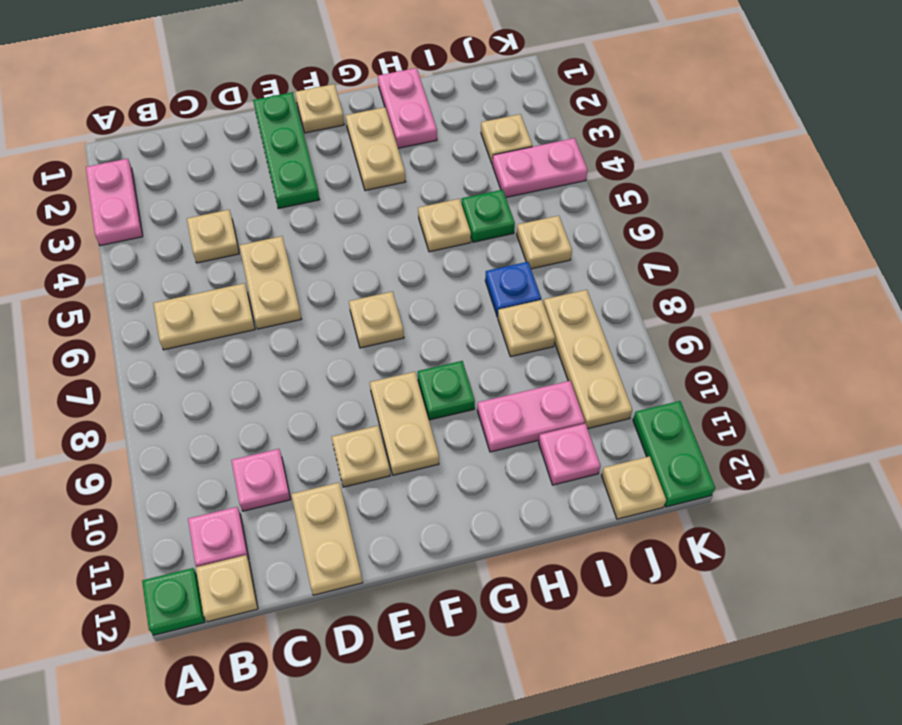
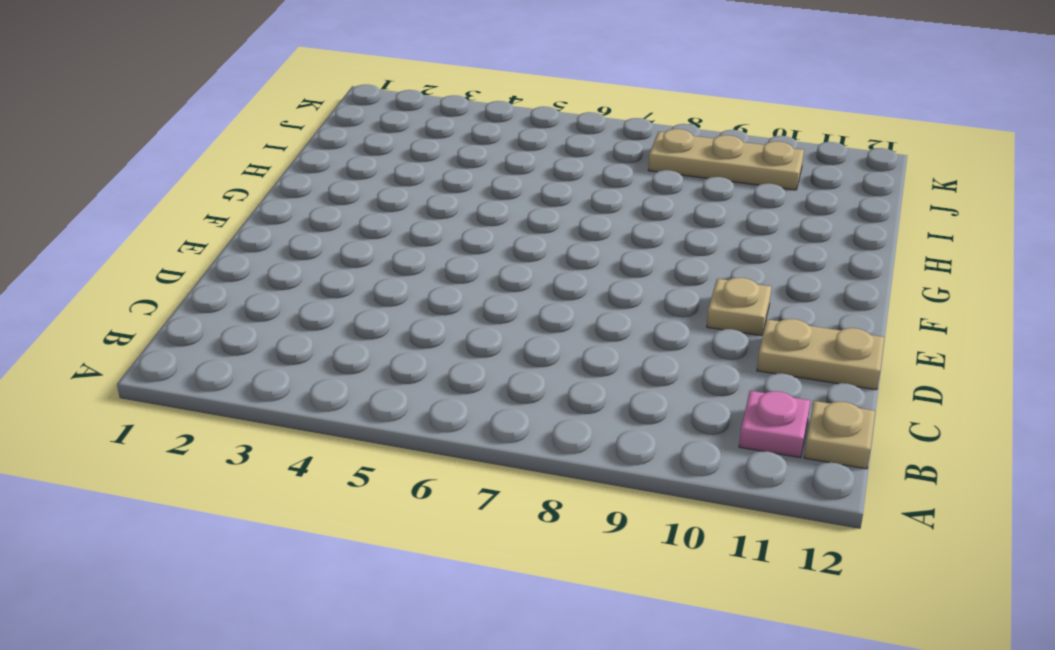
none -> pink plate A2:A3 level 1
none -> green plate A12 level 1
none -> tan plate B6:C6 level 1

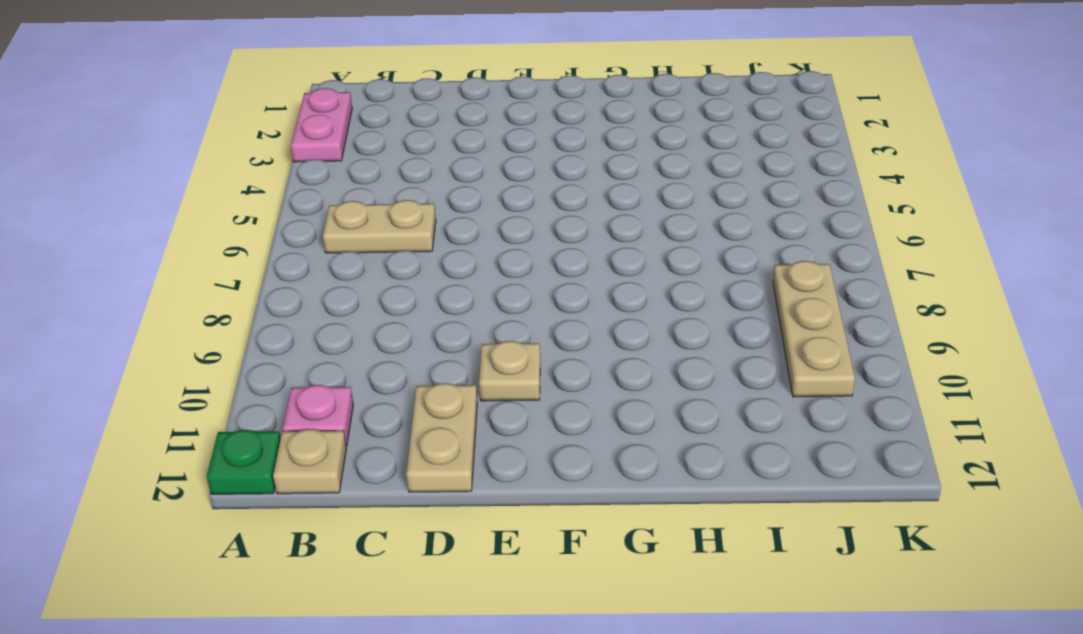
none -> tan plate C4 level 1
none -> pink plate C10 level 1
none -> tan plate D5:D6 level 1

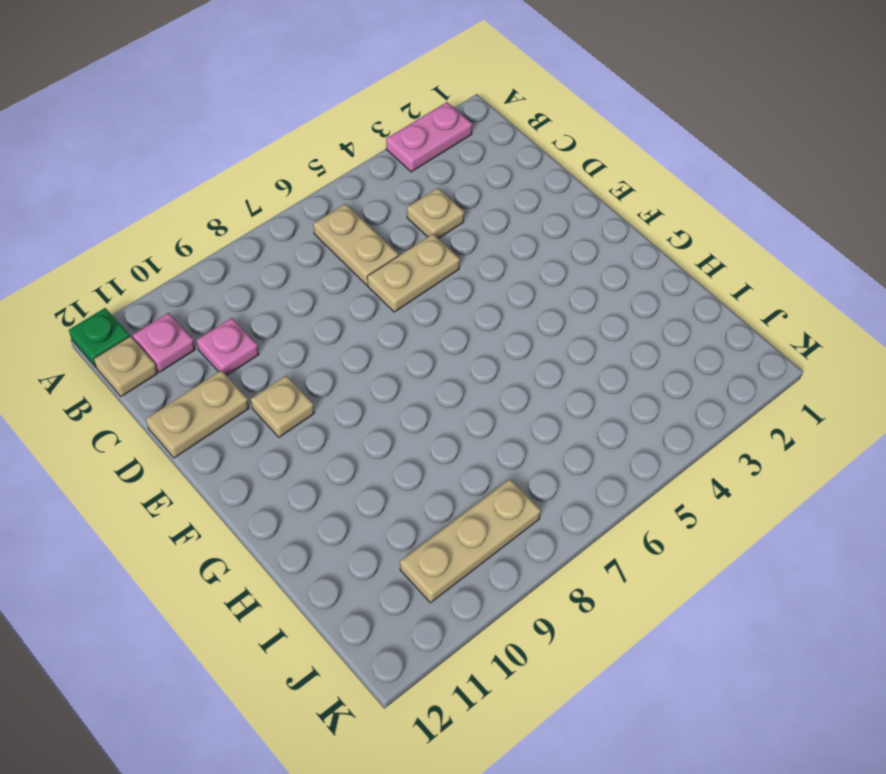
none -> green plate E1:E3 level 1
none -> tan plate F1 level 1
none -> tan plate F7 level 1

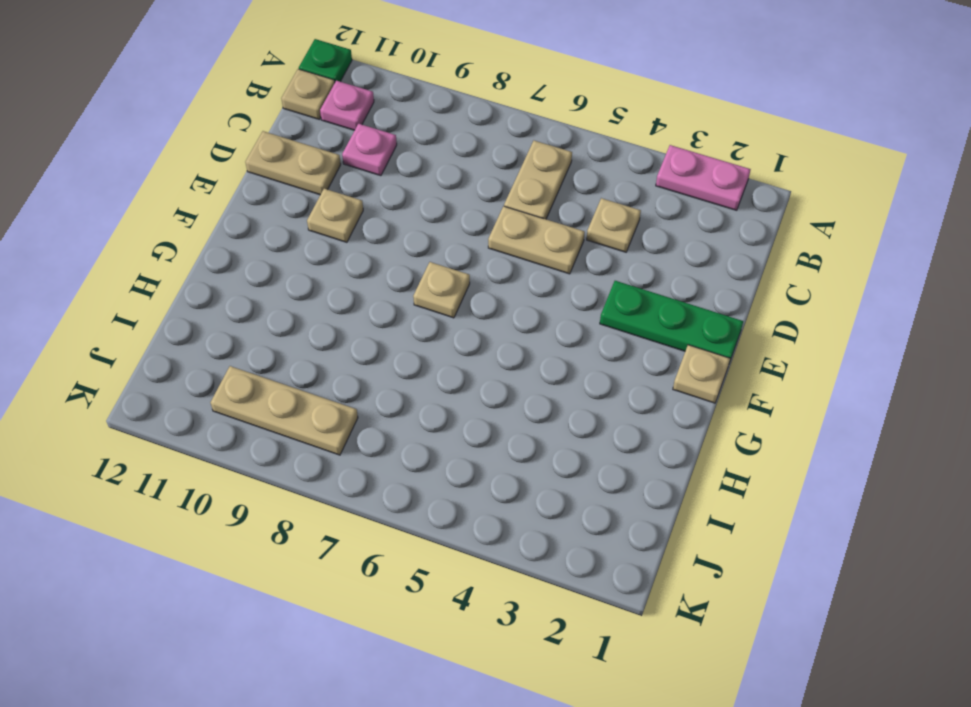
none -> tan plate F9:F10 level 1
none -> tan plate G2:G3 level 1
none -> green plate G9 level 1

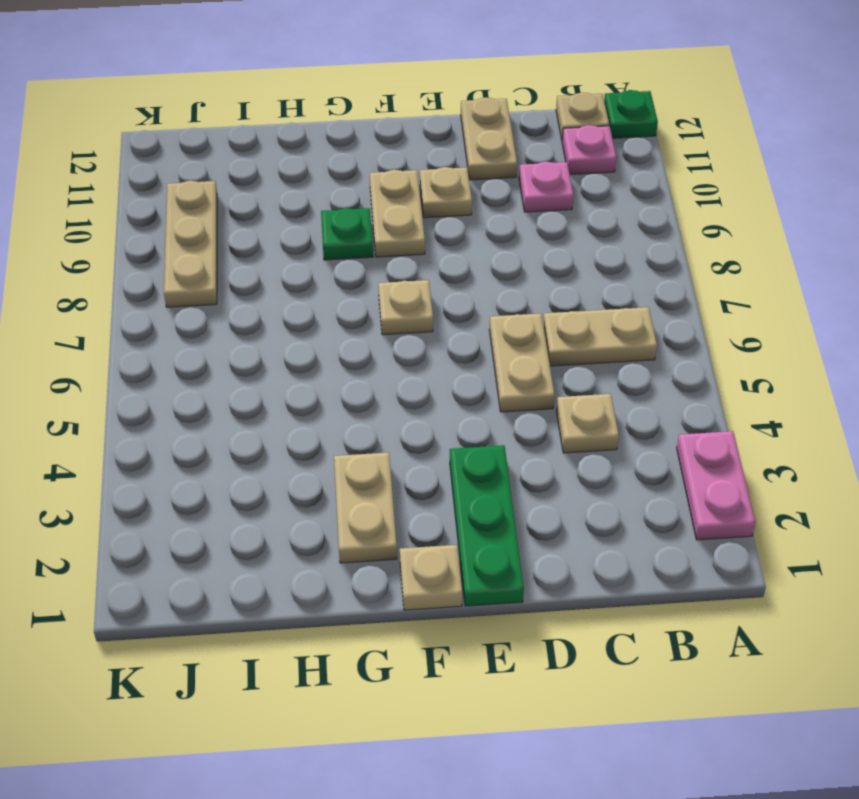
none -> pink plate H1:H2 level 1
none -> tan plate H5 level 1
none -> pink plate H10:I10 level 1

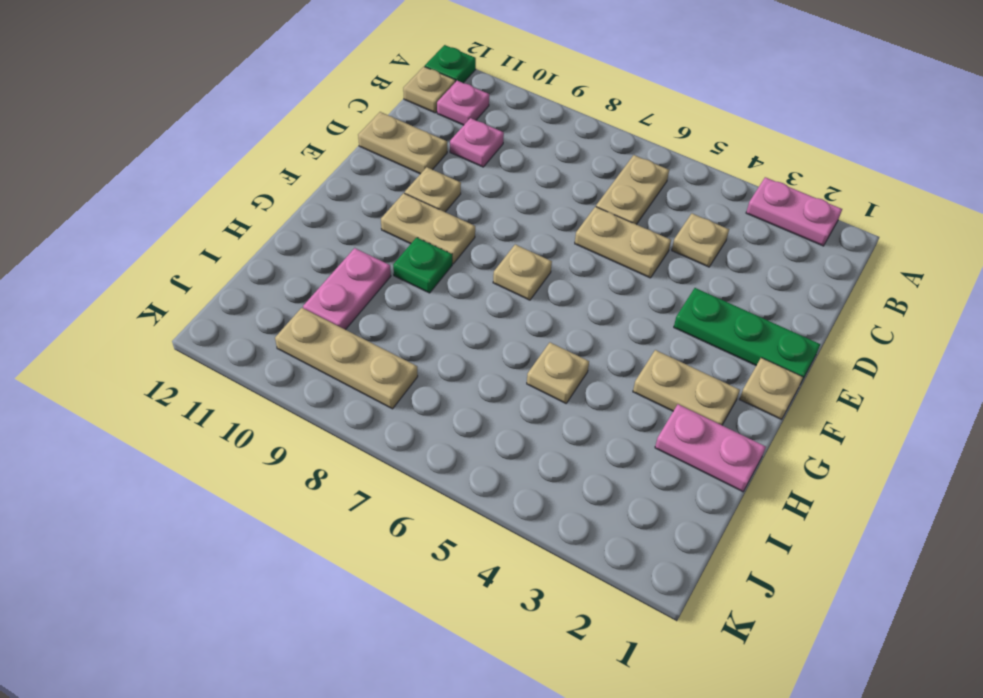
none -> green plate I5 level 1
none -> blue plate I7 level 1
none -> tan plate I8 level 1

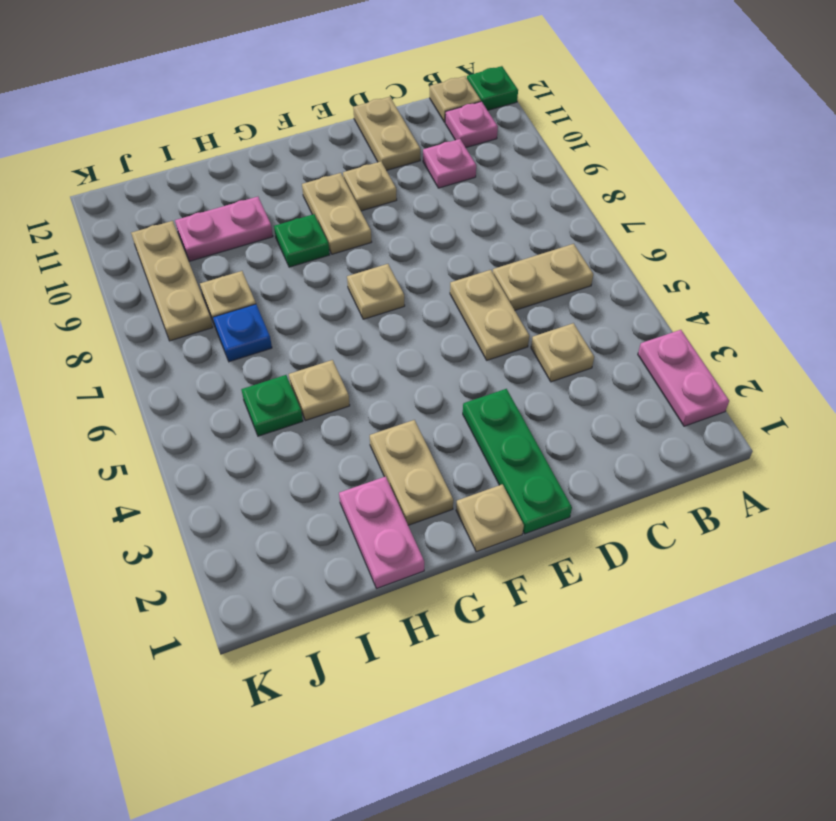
none -> pink plate I11 level 1
none -> tan plate J3 level 1
none -> pink plate J4:K4 level 1

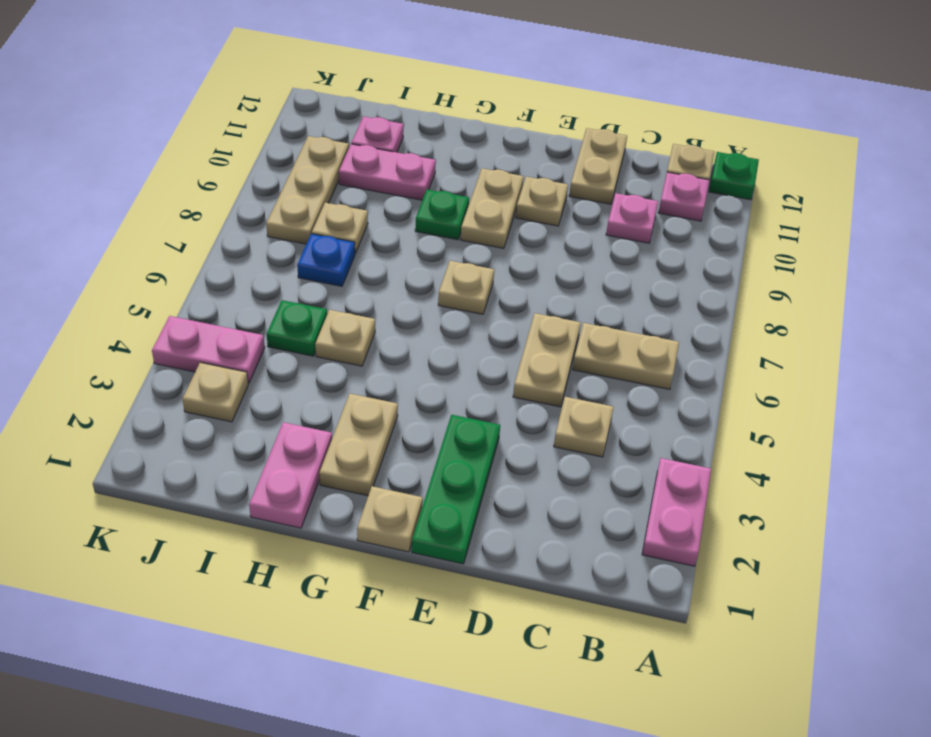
none -> tan plate J6 level 1
none -> tan plate J12 level 1
none -> green plate K11:K12 level 1

